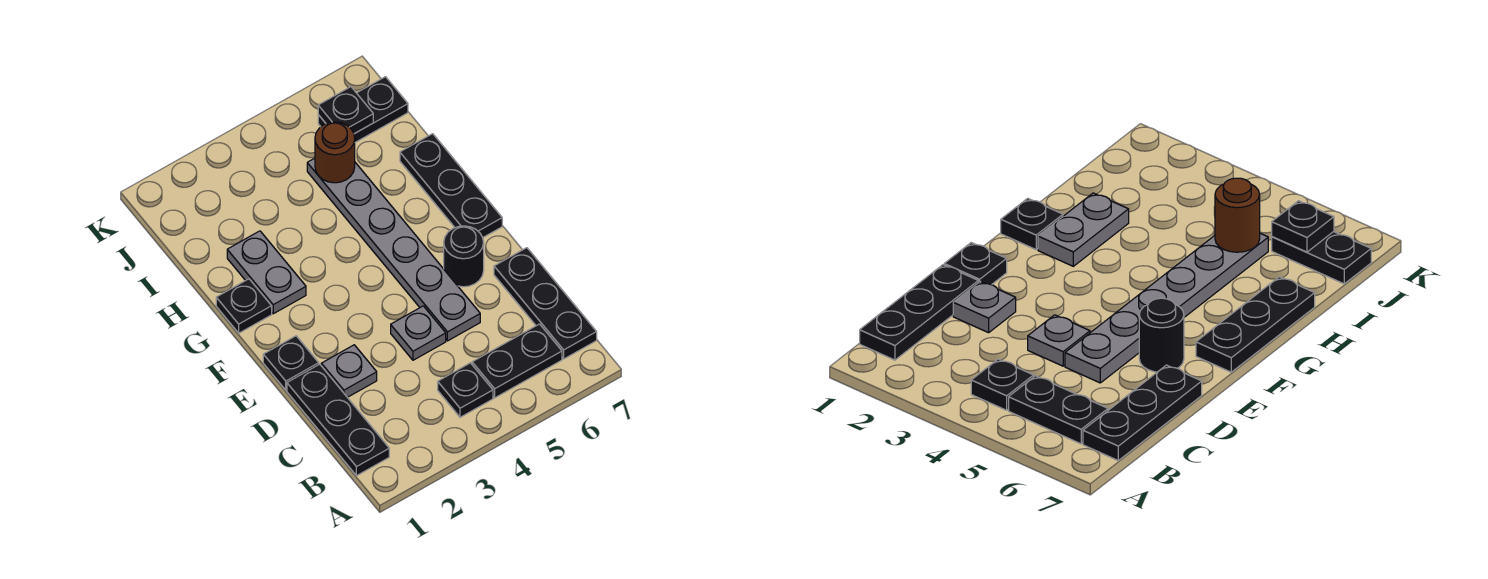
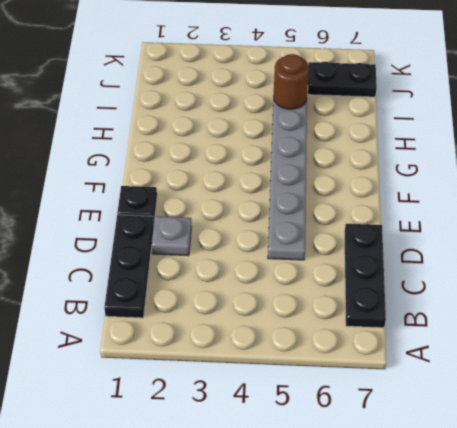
none -> black plate B4 level 1
none -> black plate B5:B6 level 1
none -> grey plate D4 level 1

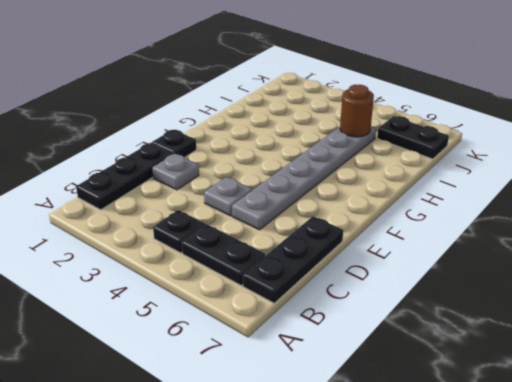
none -> black round brick E6 level 1
none -> black plate F7:H7 level 1
none -> black plate G1 level 1

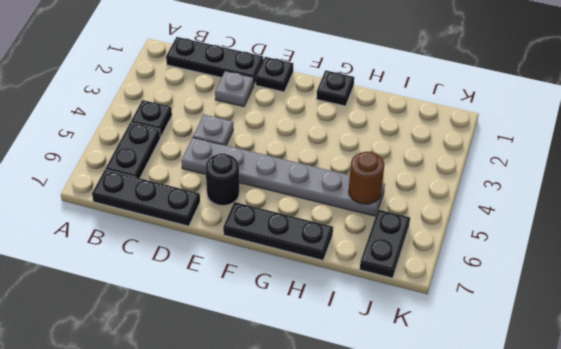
none -> grey plate G2:H2 level 1
none -> black plate J6 level 2

